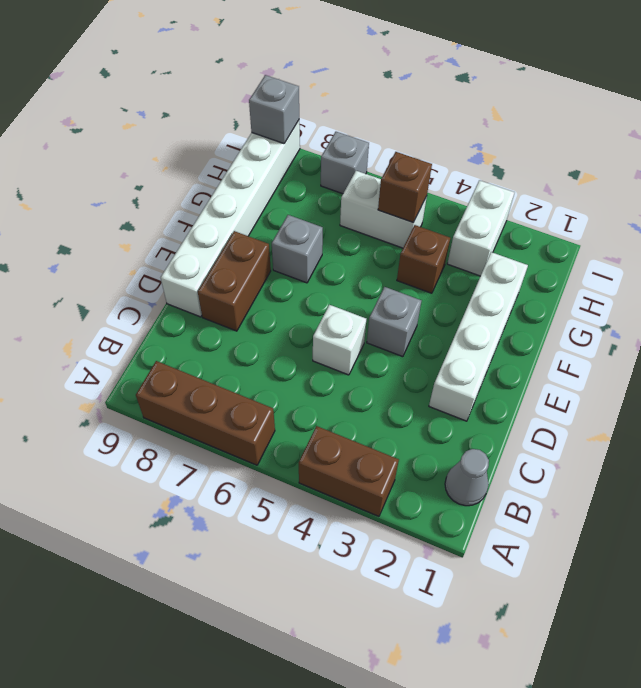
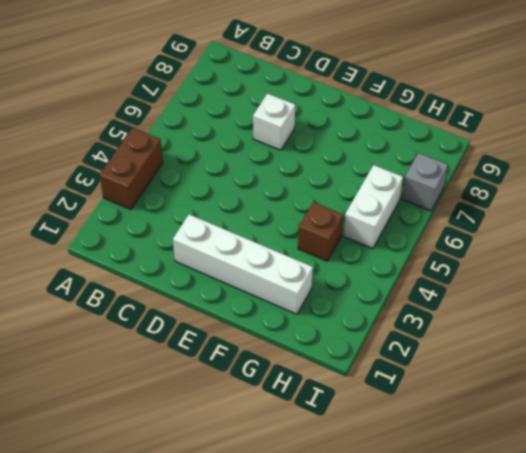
white brick D7 level 1 -> white brick D5 level 1
none -> brown brick A6:A8 level 1
none -> grey cone B1 level 1
none -> brown brick D8:E8 level 1

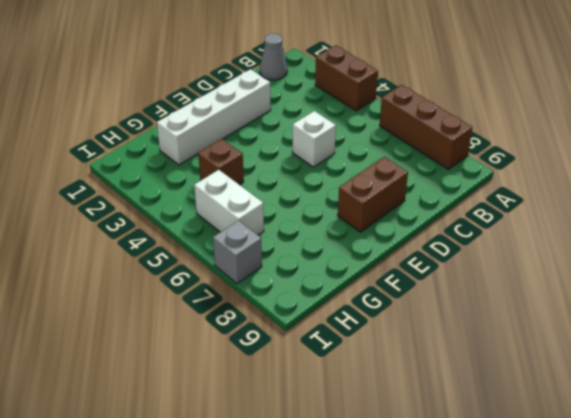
none -> white brick D9:I9 level 1
none -> grey brick E4 level 1
none -> grey brick F7 level 1

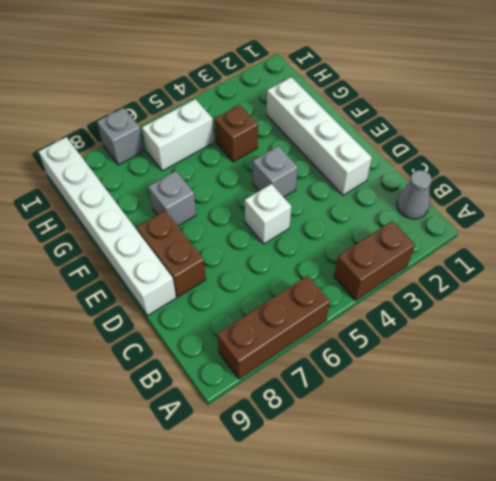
none -> white brick H3:I3 level 1
none -> brown brick H5 level 2
none -> grey brick I9 level 2

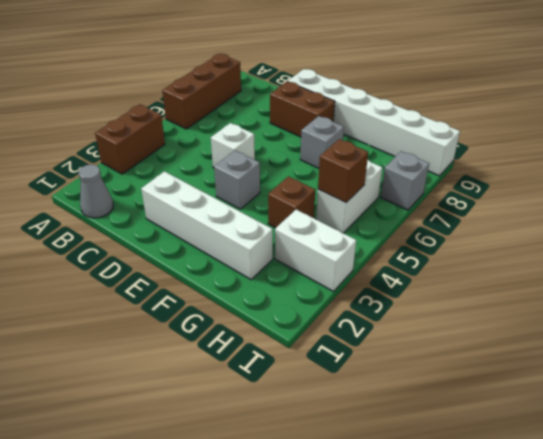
none -> grey brick I9 level 2

